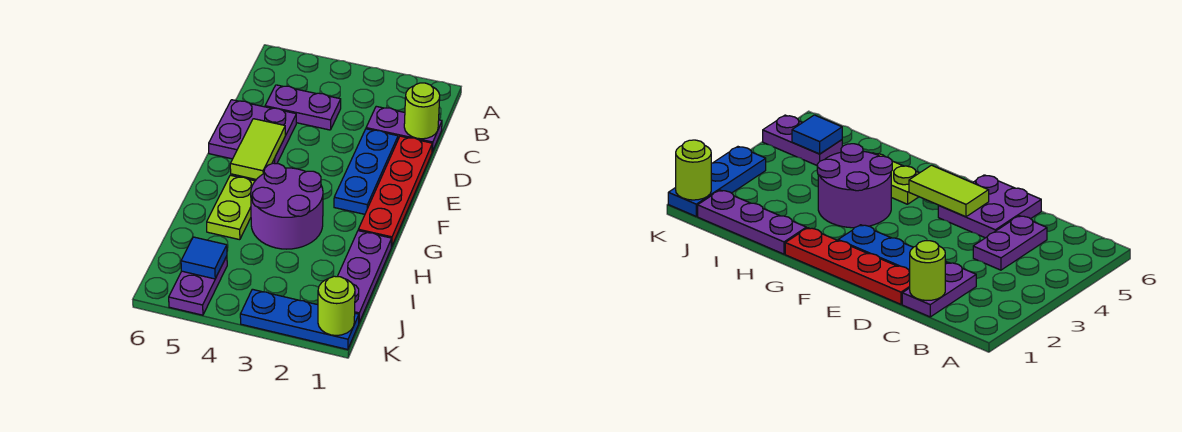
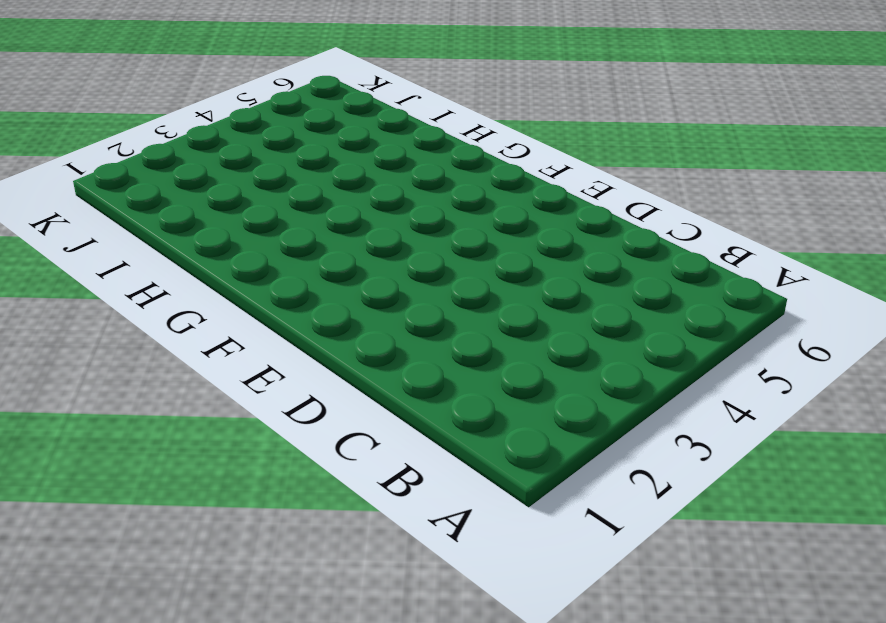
none -> purple plate C1:C2 level 1
none -> purple plate C4:C5 level 1
none -> red plate D1:G1 level 1

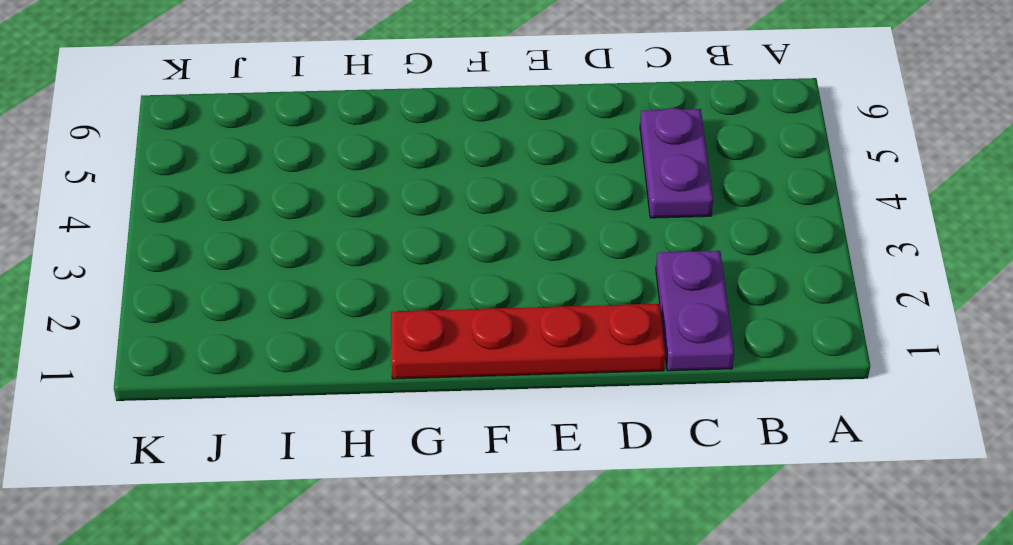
none -> blue plate D2:F2 level 1
none -> purple plate D5:E6 level 1
none -> purple round brick G3:H4 level 1

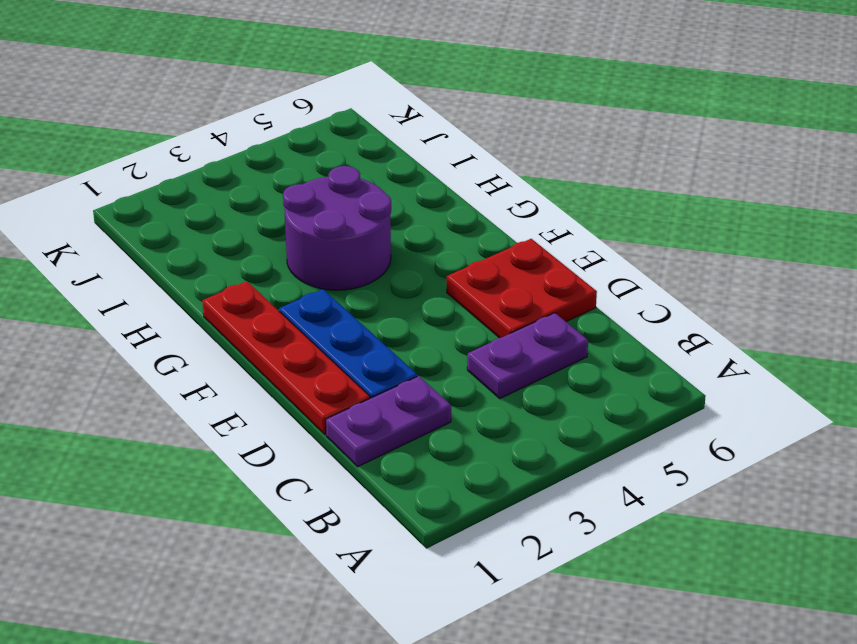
red plate D5:E6 level 1 -> purple plate D5:E6 level 1
none -> lime plate G5:H5 level 1
none -> purple plate H1:J1 level 1
none -> purple plate J5:K5 level 1

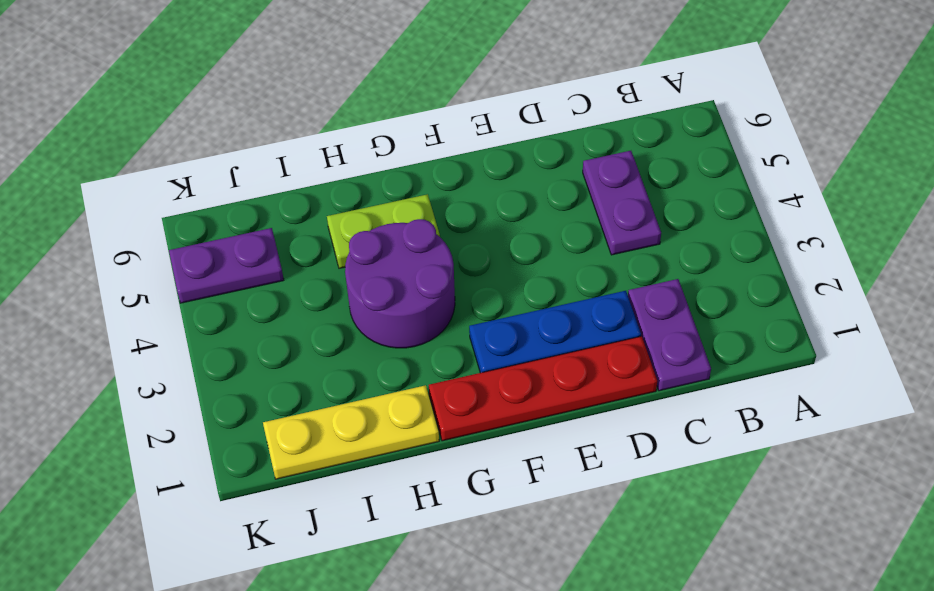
yellow plate H1:J1 level 1 -> purple plate H1:J1 level 1
none -> purple plate D5:E6 level 1
none -> blue plate K1:K3 level 1
none -> lime round brick C1 level 2

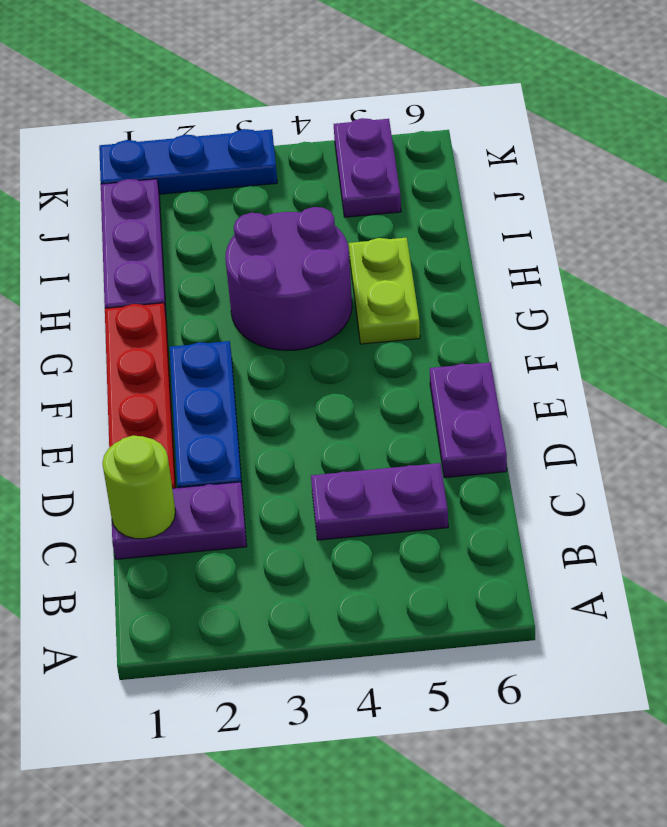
purple plate D6:E6 level 1 -> purple plate D5:E6 level 1
none -> lime tile E5:F5 level 2
none -> blue tile J5 level 2
none -> lime round brick K1 level 2

